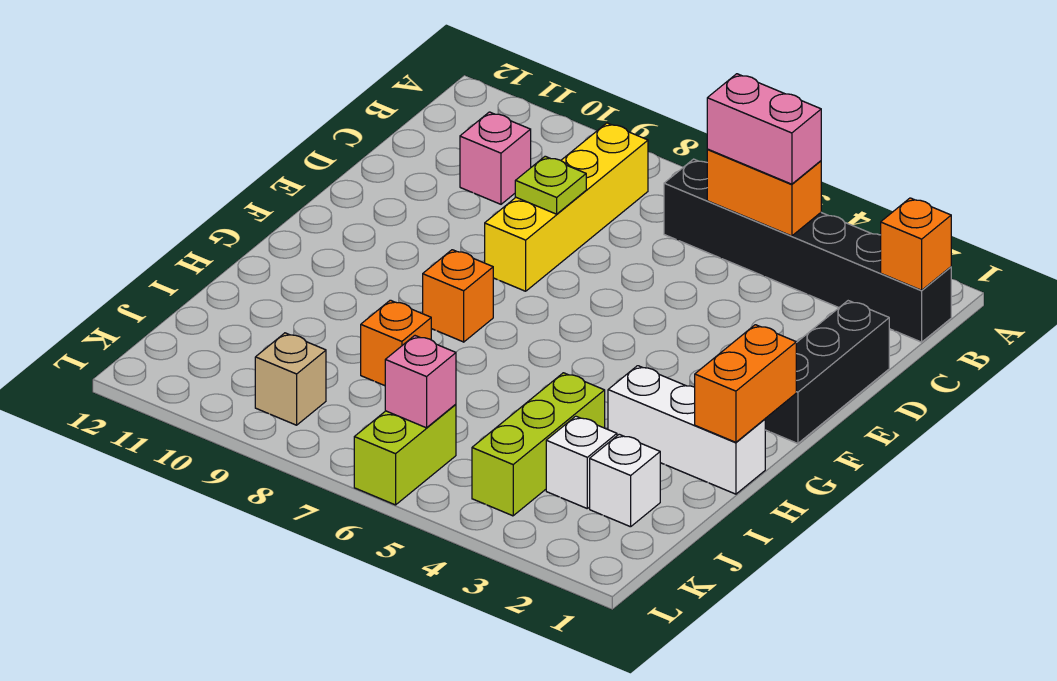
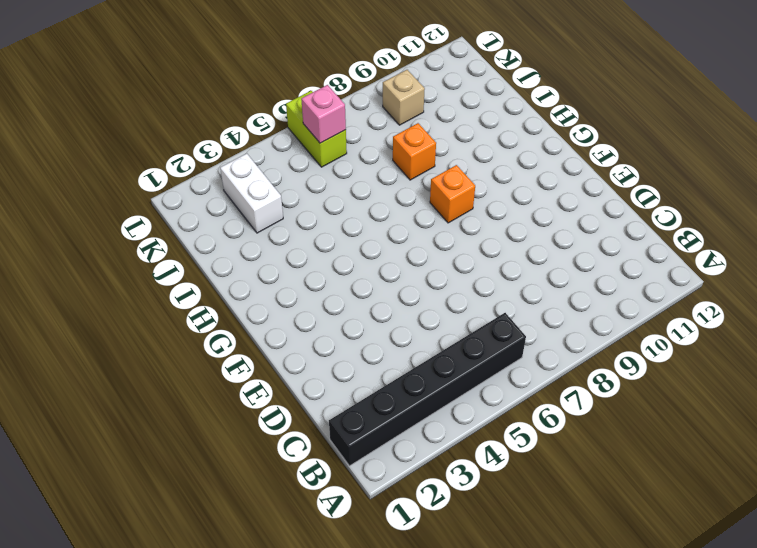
white brick J3:K3 level 1 -> white brick J3 level 1
none -> yellow brick B8:E8 level 1
none -> pink brick C10 level 1
none -> black brick D1:F1 level 1

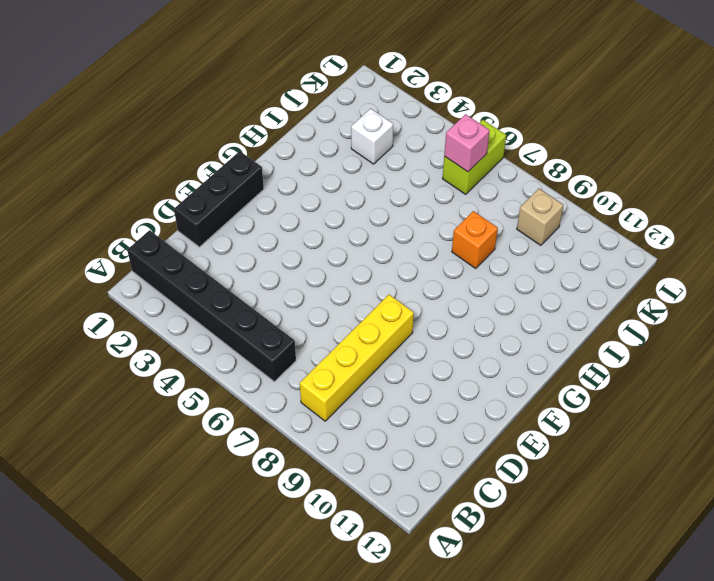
none -> pink brick C10 level 1
none -> orange brick G8 level 1
none -> white brick H1:H3 level 1

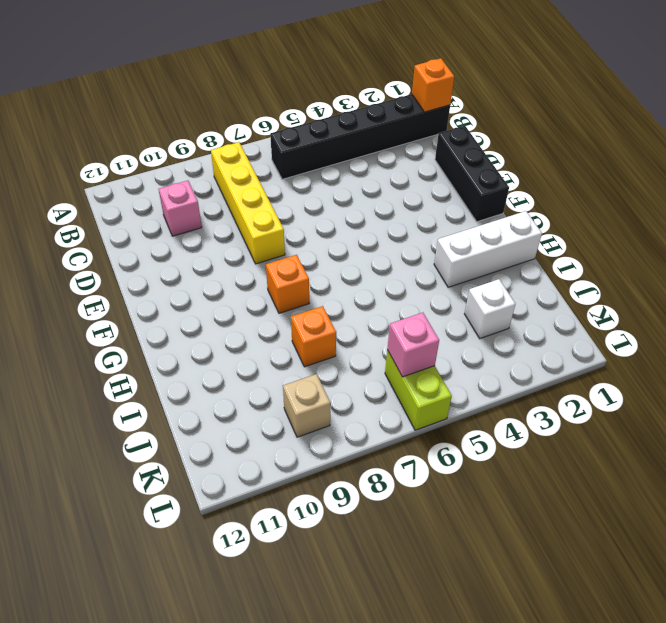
none -> lime brick I4:K4 level 1
none -> white brick J2 level 1
none -> orange brick B4:B5 level 2

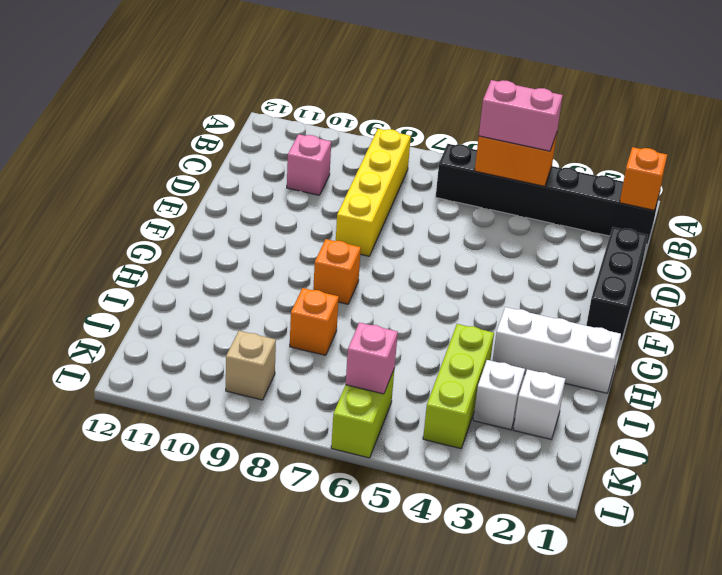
none -> lime plate D8 level 2
none -> orange brick G1:H1 level 2

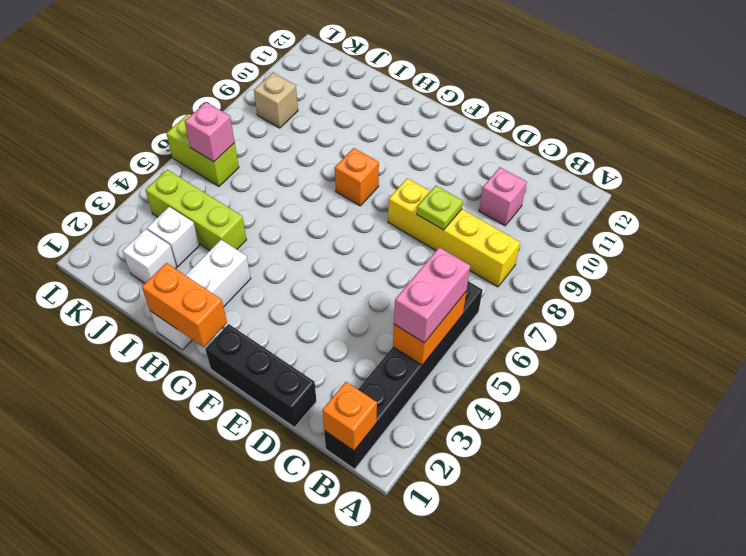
none -> orange brick I8 level 1

